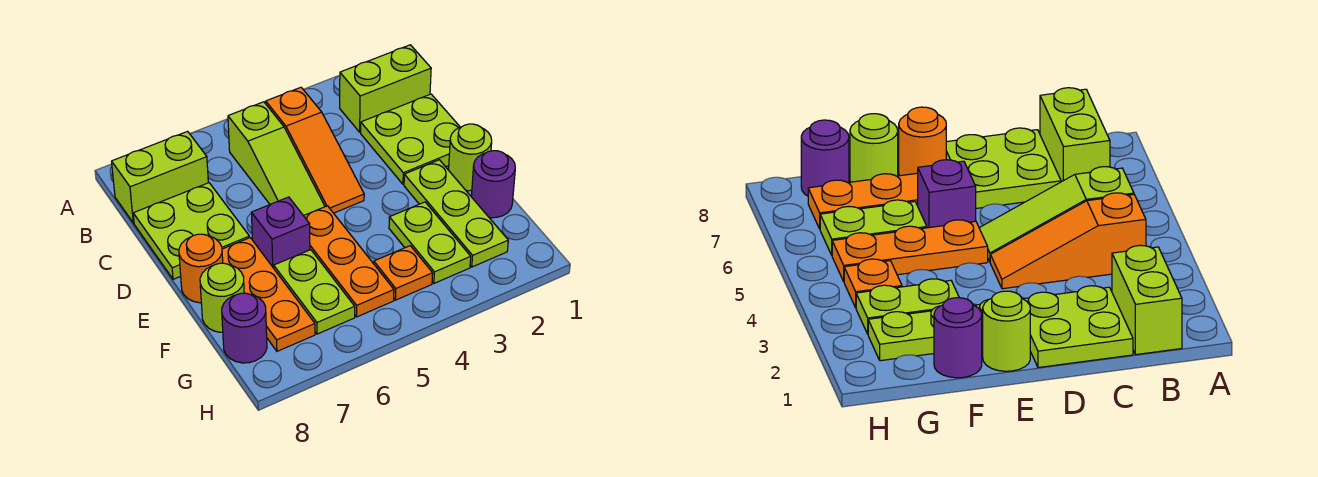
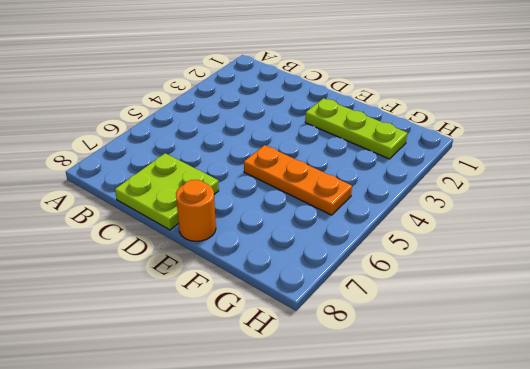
none -> lime brick B1:B2 level 1
none -> orange slope B4:D4 level 1 top B
none -> lime slope B5:D5 level 1 top B

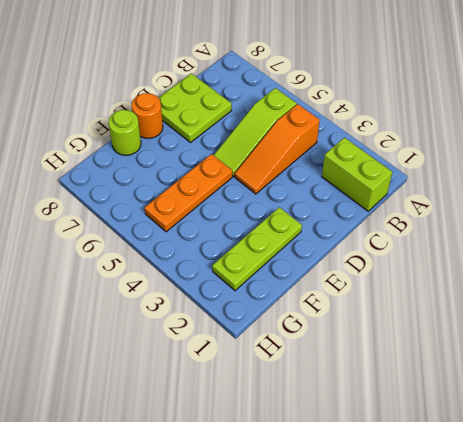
none -> lime brick B7:B8 level 1
none -> lime plate C1:D2 level 1
none -> lime round brick E1 level 1

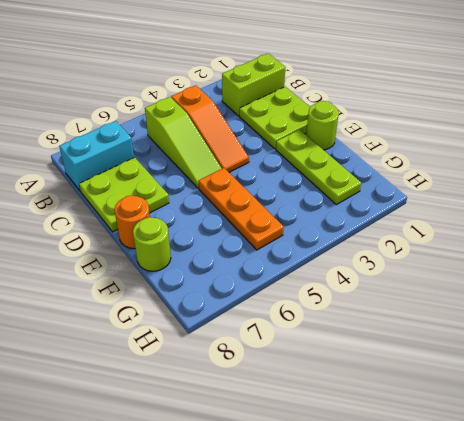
cyan brick B7:B8 level 1 -> lime brick B7:B8 level 1
none -> purple brick E6 level 1
none -> orange plate E7:G7 level 1
none -> purple round brick F1 level 1

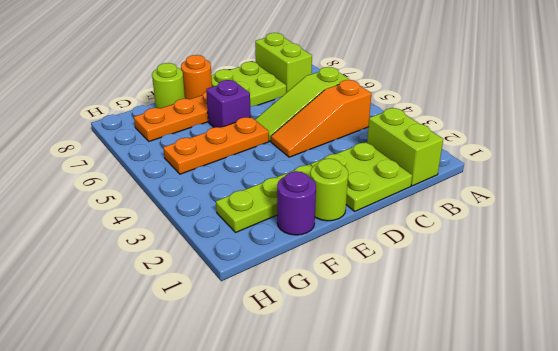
none -> lime plate F3:G3 level 1
none -> lime plate F6:G6 level 1
none -> orange plate G4 level 1

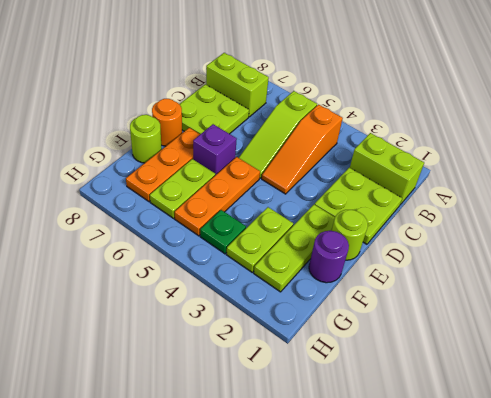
green plate G4 level 1 -> orange plate G4 level 1
none -> purple round brick G8 level 1

